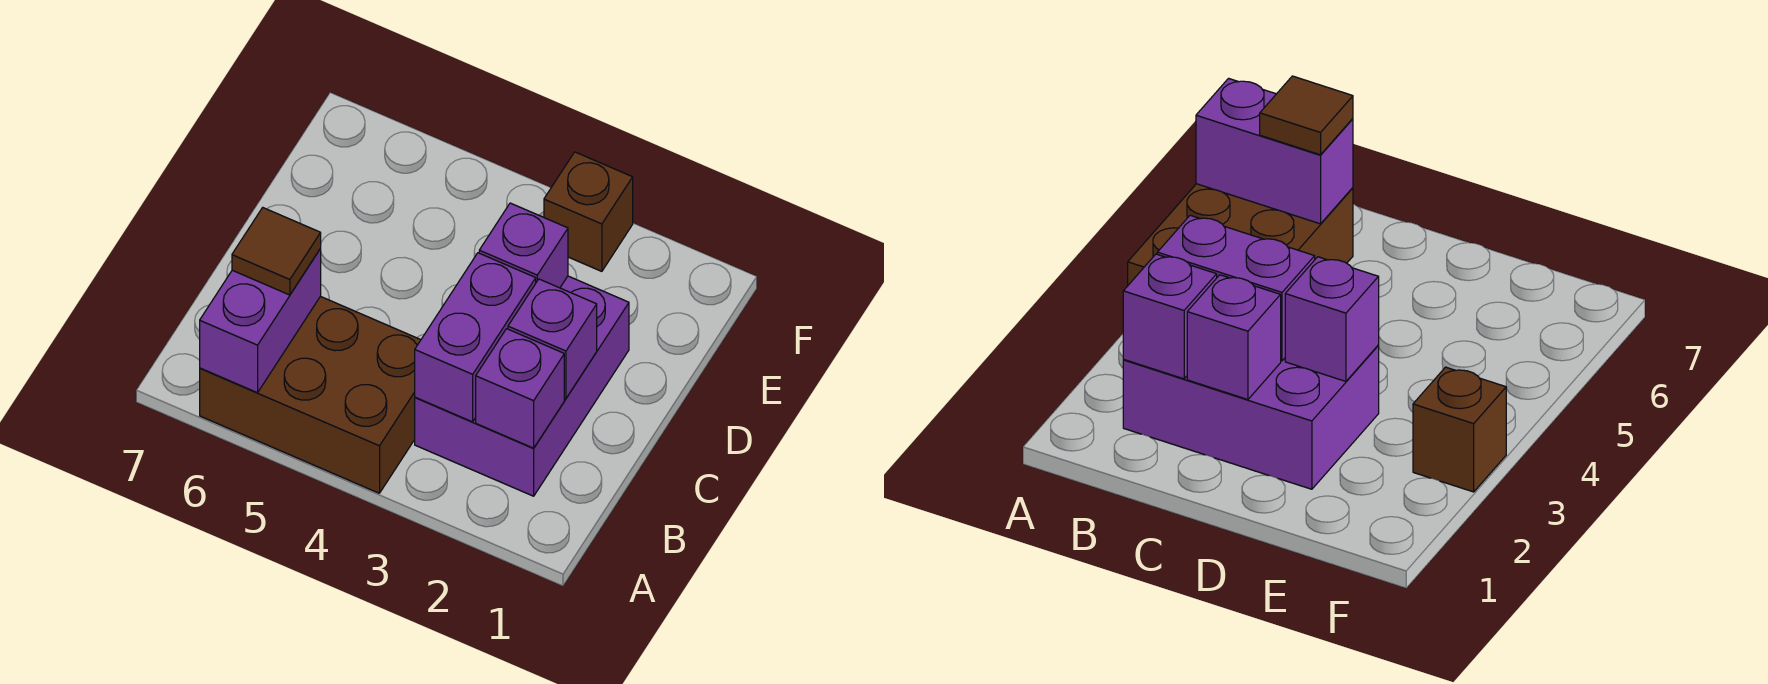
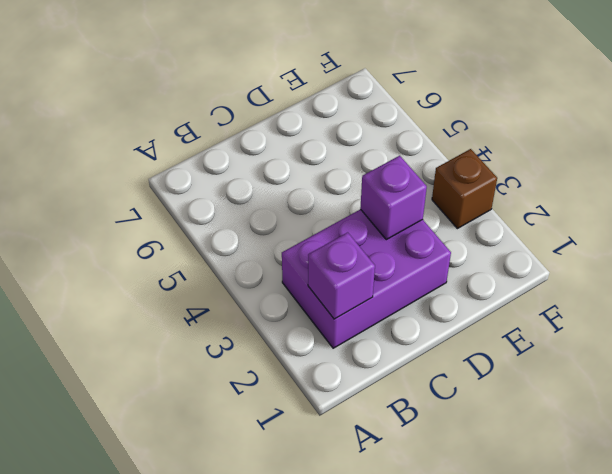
none -> brown brick A4:B6 level 1
none -> purple brick A6:B6 level 2

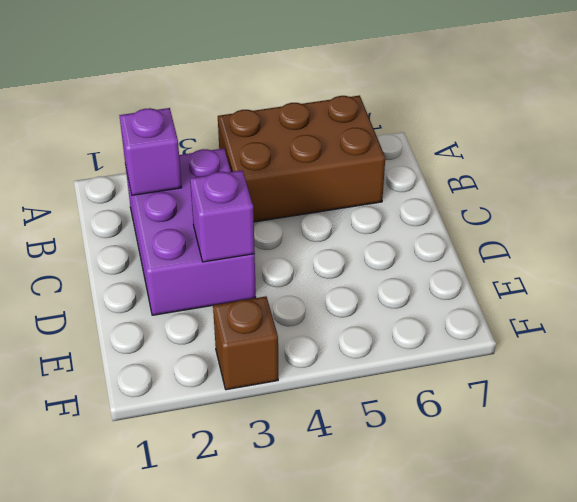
none -> purple brick A6:B6 level 2
none -> purple brick B3:C3 level 2

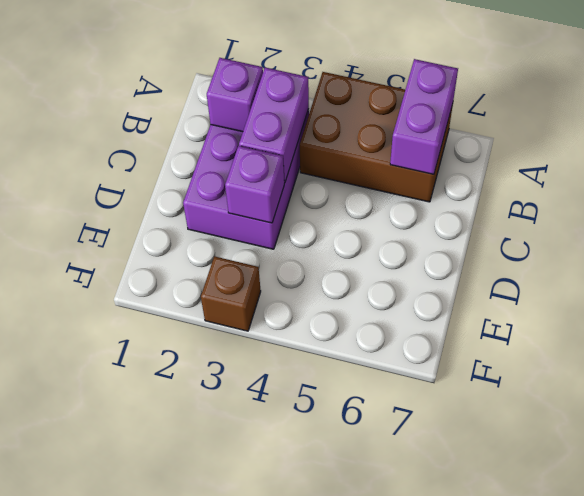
none -> purple brick C2 level 2
none -> brown tile B6 level 3

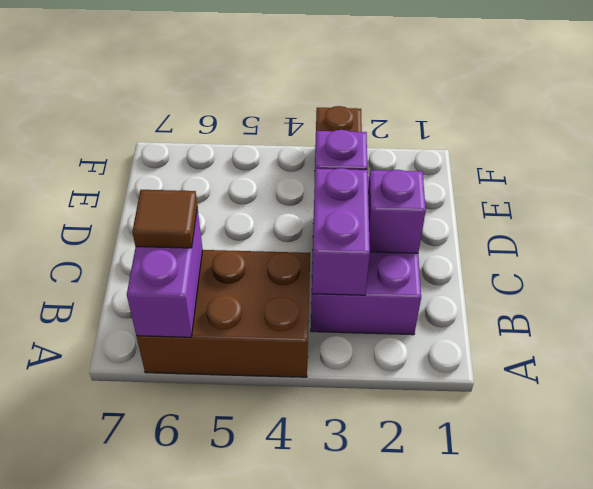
none -> purple brick B2 level 2

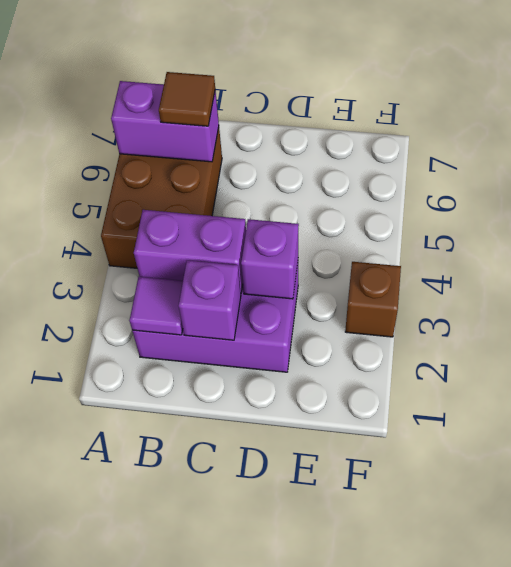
purple tile B2 level 2 -> purple brick B2 level 2

